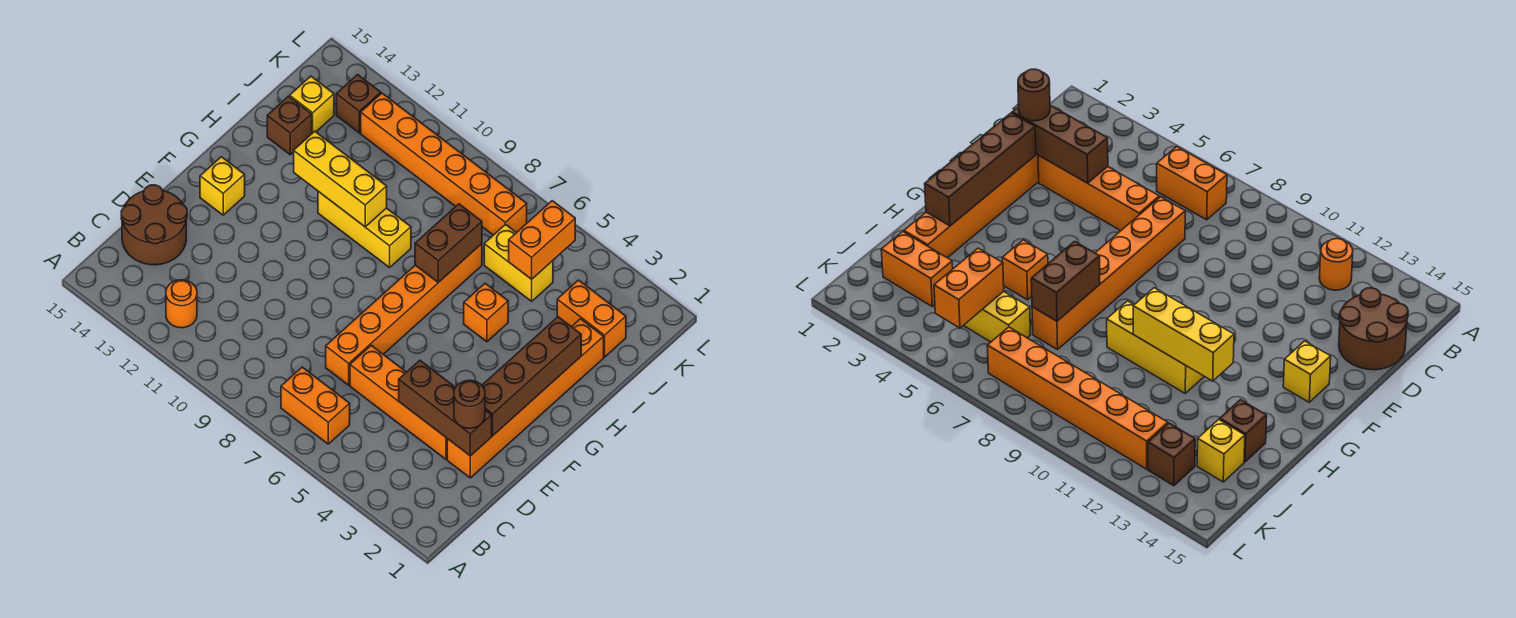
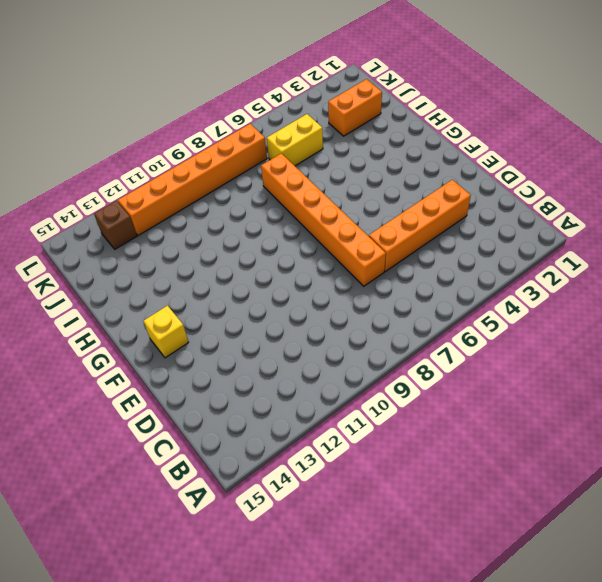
none -> orange brick B6:B7 level 1
none -> orange round brick B12 level 1
none -> brown round brick C14:D15 level 1

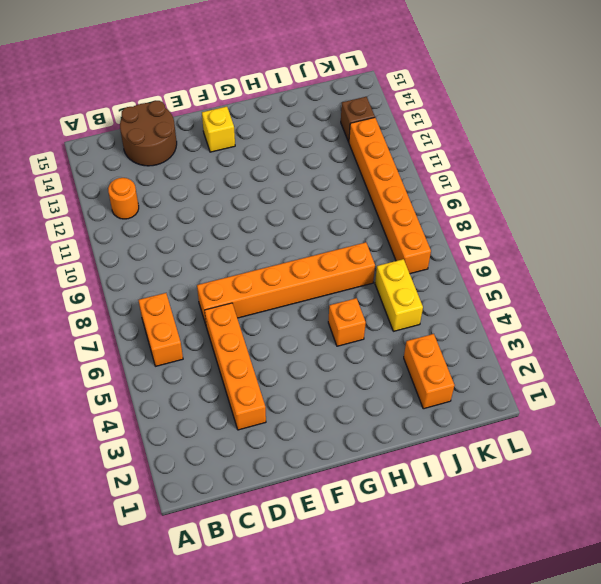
none -> orange brick D2:I2 level 1
none -> yellow brick H9:H11 level 1
none -> brown brick I14 level 1

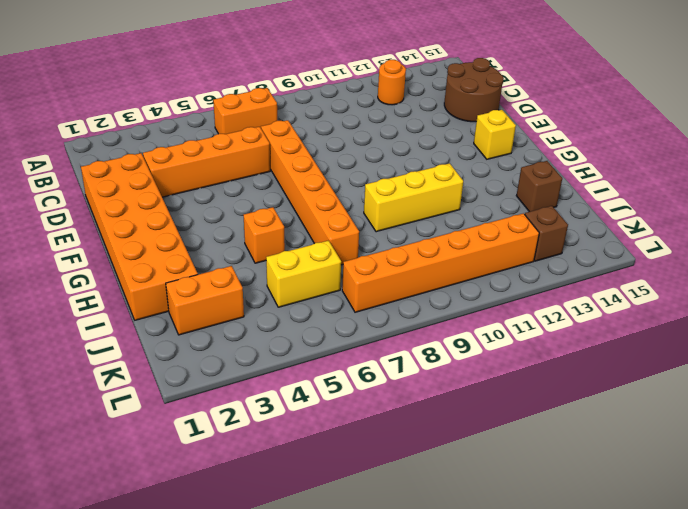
orange brick D1:I2 level 1 -> orange brick D2:I2 level 1
none -> yellow brick J14 level 1
none -> brown brick D2:D4 level 2
none -> brown brick E2:H2 level 2

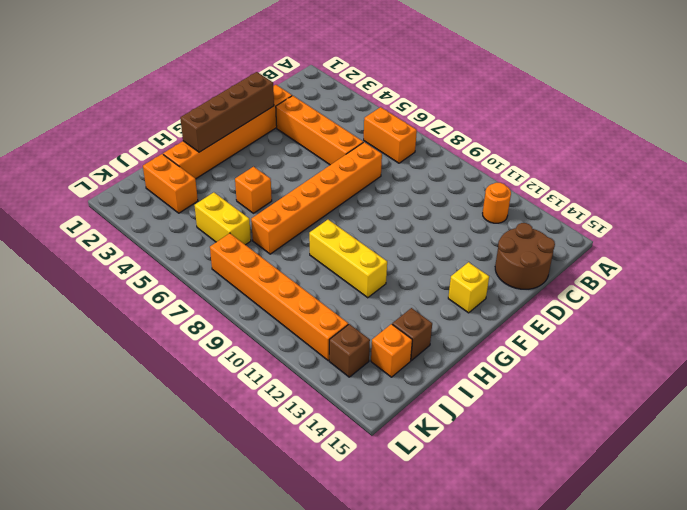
orange brick J14 level 1 -> yellow brick J14 level 1
none -> brown brick D2:D4 level 2
none -> brown brick H7:I7 level 2
none -> yellow brick H10:H12 level 2

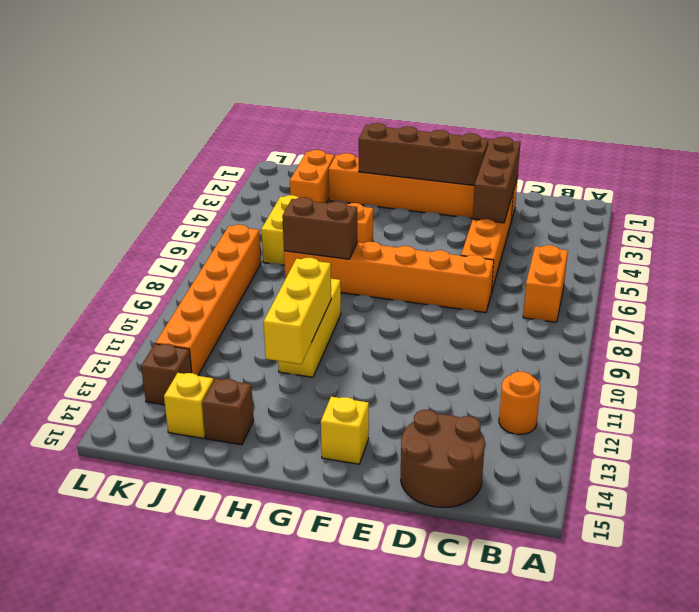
none -> orange brick J5:K5 level 2
none -> brown round brick D2 level 3

